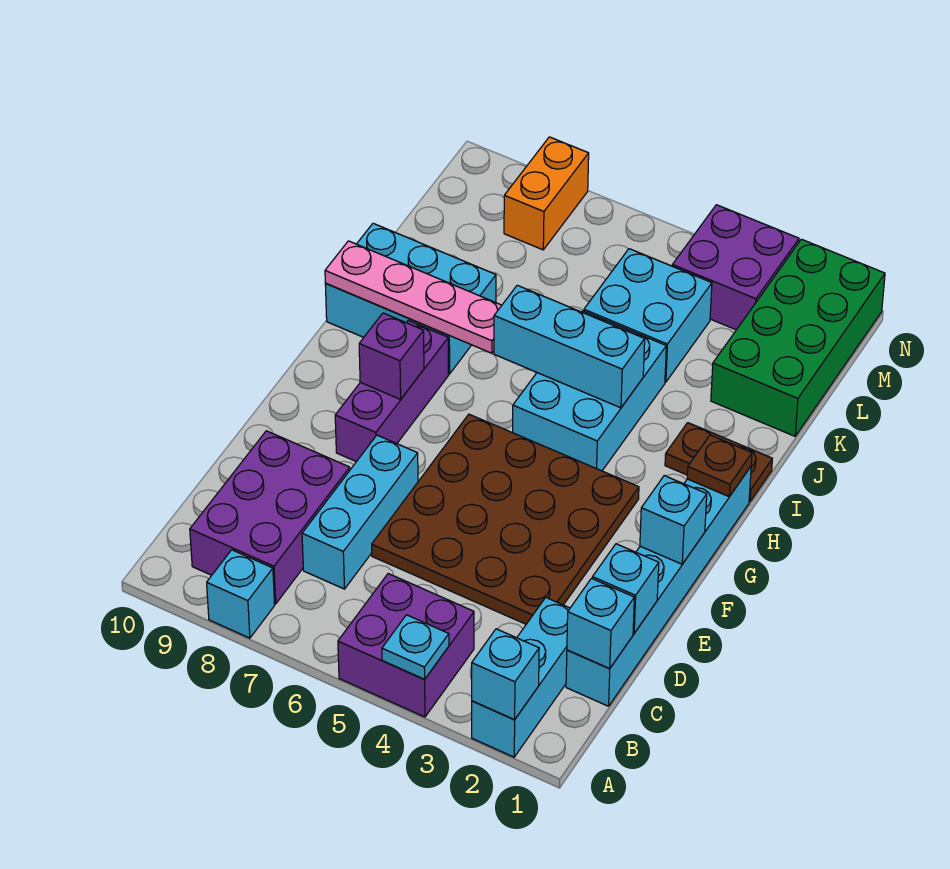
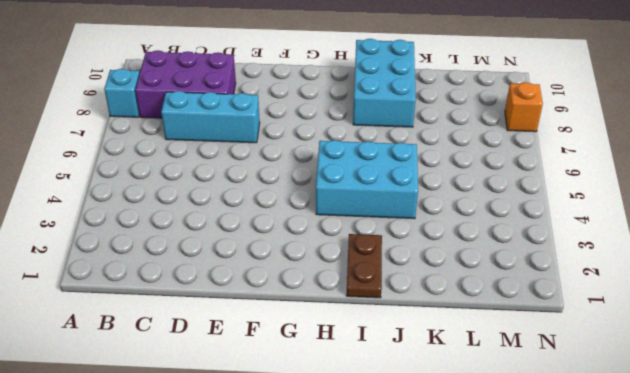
orange brick N8 level 1 -> orange brick M8:N8 level 1
none -> cyan brick A2:C2 level 1
none -> purple brick A4:B5 level 1
none -> cyan brick C1:H1 level 1

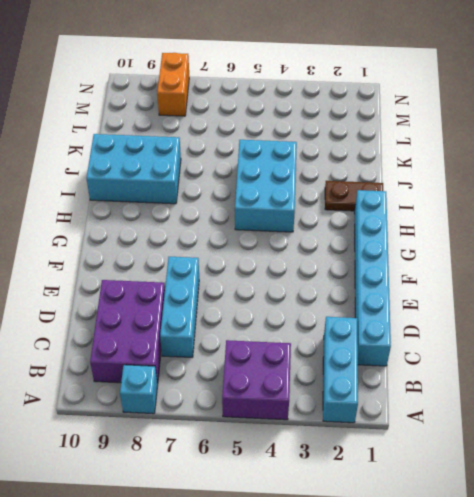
none -> brown plate D3:G6 level 1
none -> purple brick F8:H8 level 1
none -> green brick K1:N2 level 1

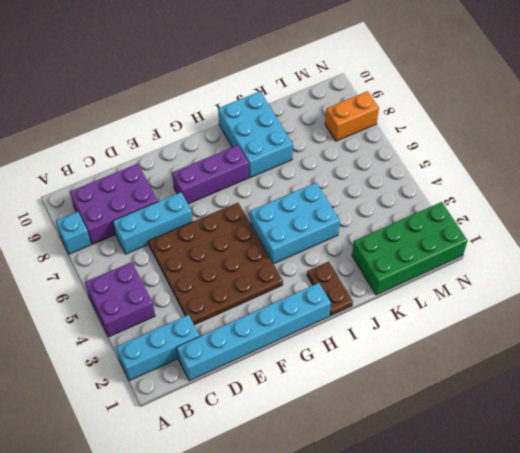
none -> cyan brick K4:L5 level 1
none -> purple brick M3:N4 level 1
none -> cyan brick A2 level 2

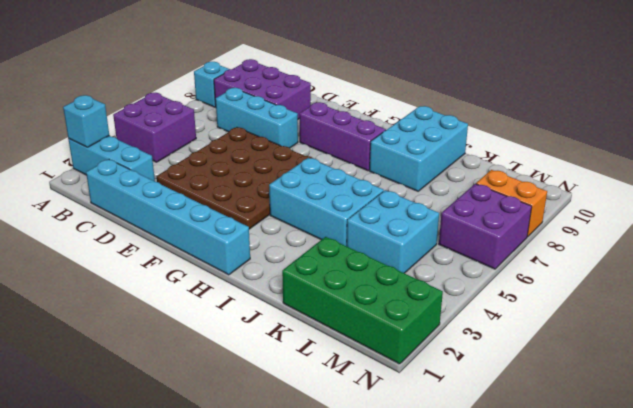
purple brick M6:N7 level 1 -> purple brick M3:N4 level 1
none -> brown plate I1:I2 level 1
none -> cyan plate A4 level 2
none -> cyan brick C1 level 2

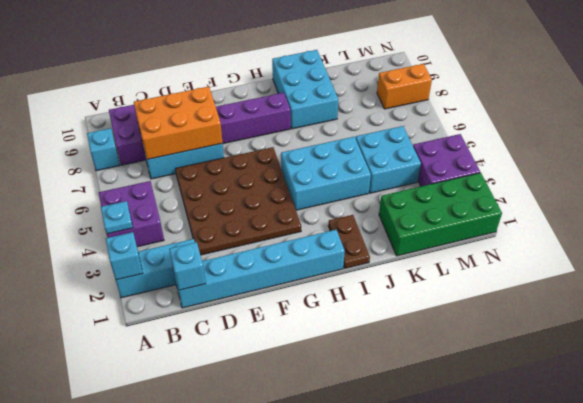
orange brick C7:E8 level 2 -> none
none -> cyan brick D1 level 2
none -> cyan brick F1 level 2
none -> purple brick G8 level 2

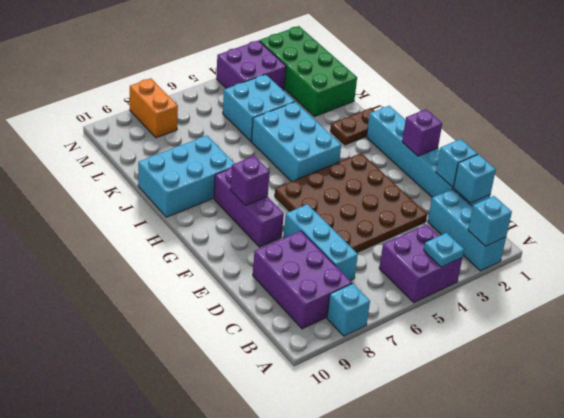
purple brick F1 level 2 -> cyan brick F1 level 2
none -> brown plate H1 level 2
none -> cyan brick I4:I6 level 2
none -> pink plate I7:I10 level 2

